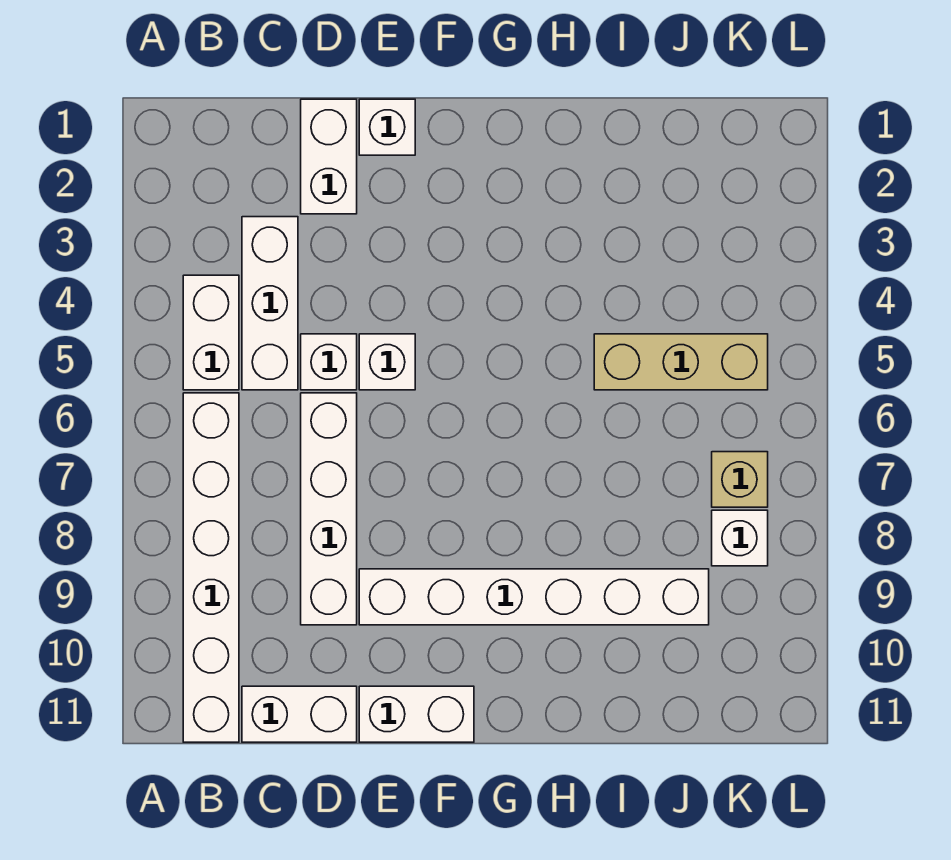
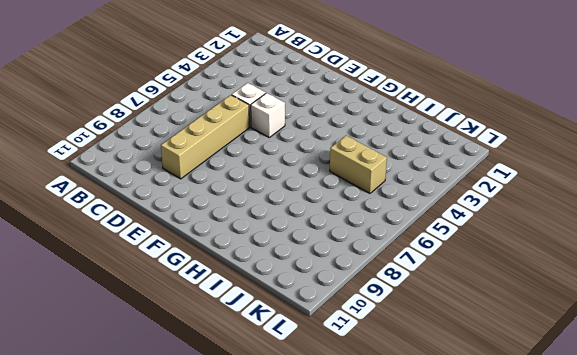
tan brick D6:D9 level 1 -> white brick D6:D9 level 1
tan brick I5:J5 level 1 -> tan brick I5:K5 level 1
none -> white brick B4:B5 level 1
none -> white brick B6:B11 level 1
none -> white brick C3:C5 level 1

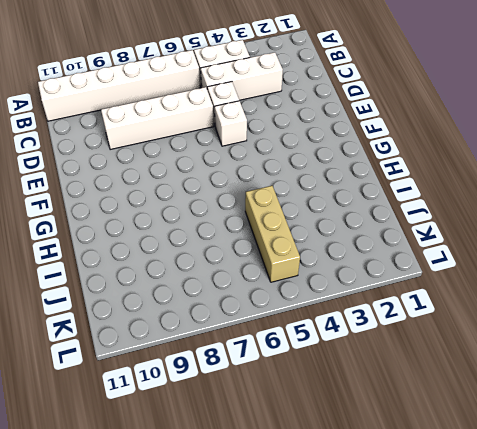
none -> white brick C11:D11 level 1
none -> white brick D1:D2 level 1
none -> white brick E1 level 1

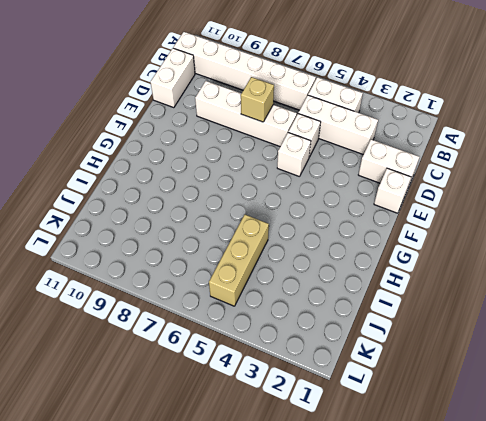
tan brick D7 level 2 -> tan brick K7 level 1
none -> white brick E9:J9 level 1
none -> white brick E11:F11 level 1
none -> white brick K8 level 1

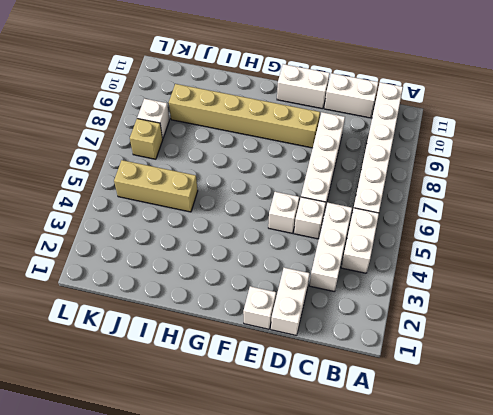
tan brick E9:J9 level 1 -> white brick E9:J9 level 1

